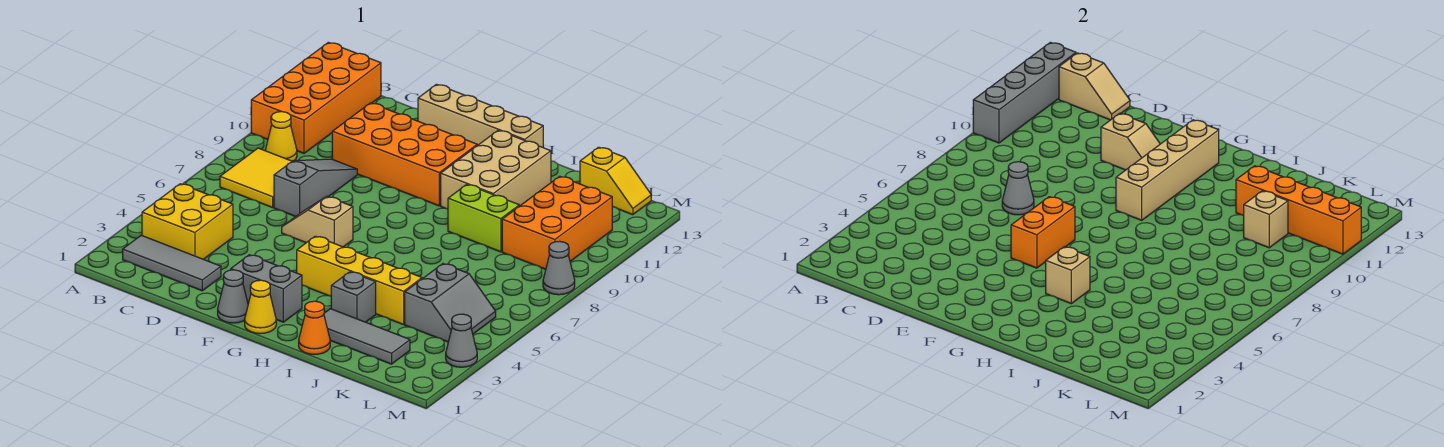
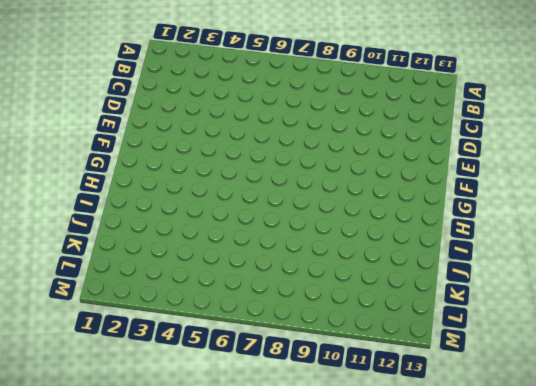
none -> orange brick A10:B13 level 1
none -> grey tile B2:D2 level 1
none -> yellow brick B3:C4 level 1
none -> yellow tile B7:C8 level 1

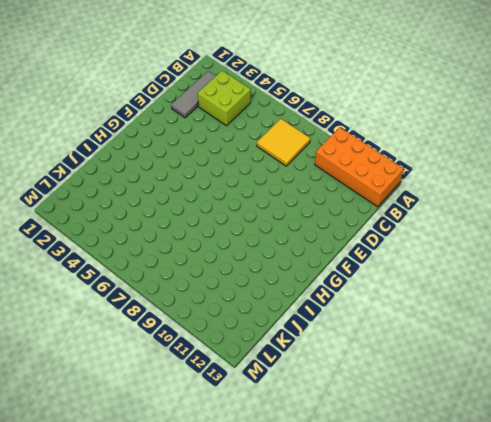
lime brick B3:C4 level 1 -> yellow brick B3:C4 level 1
none -> yellow cone B9 level 1
none -> grey slope D7:D9 level 1 top 7
none -> orange brick D10:G11 level 1
none -> tan slope E6:F6 level 1 top F

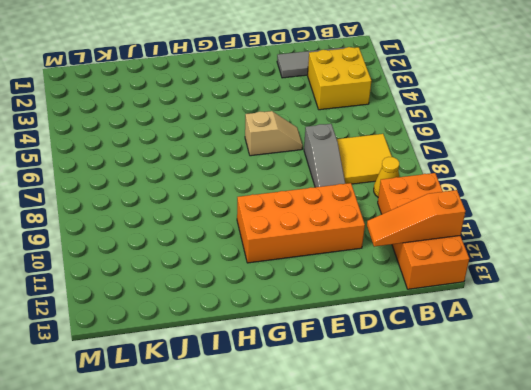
orange slope A12:C12 level 2 top A -> grey brick A10:A13 level 2
none -> tan brick E13:H13 level 1
none -> grey cone F1 level 1
none -> grey brick F2:G2 level 1
none -> yellow cone G1 level 1

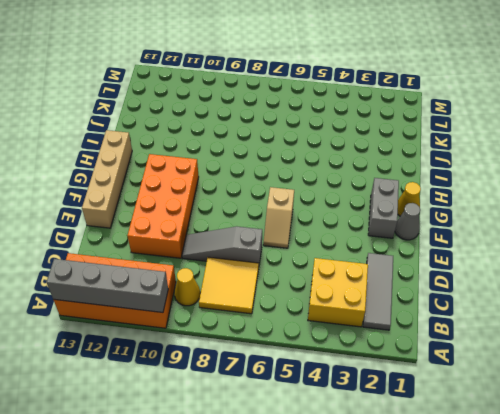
none -> yellow brick G4:J4 level 1
none -> tan brick H10:I12 level 1
none -> orange cone I1 level 1
none -> grey tile I2:K2 level 1

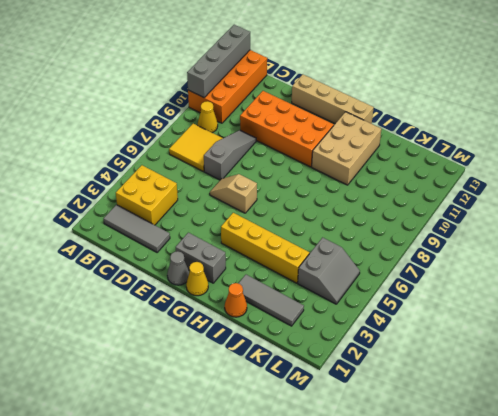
none -> grey brick I3 level 1
none -> lime brick I9:J9 level 1
none -> orange brick K9:L11 level 1
none -> yellow slope K13:L13 level 1 top K

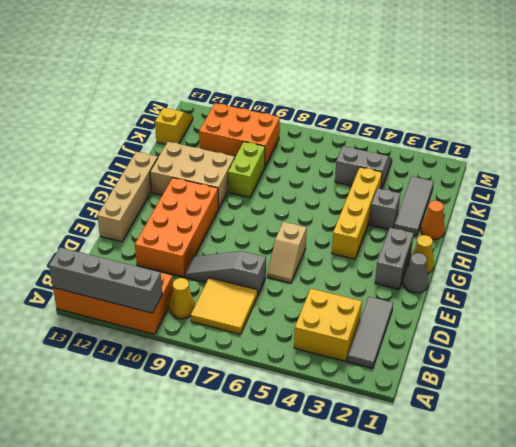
none -> grey cone M3 level 1
none -> grey cone M8 level 1
none -> tan slope B13:C13 level 2 top B
none -> grey cone D7 level 2

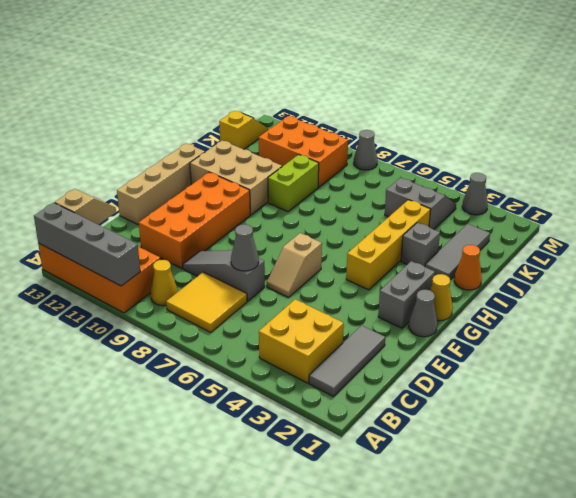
none -> tan slope E11:F11 level 2 top E
none -> orange brick F5:F6 level 2
none -> tan brick G9:G12 level 2
none -> tan brick H4 level 2

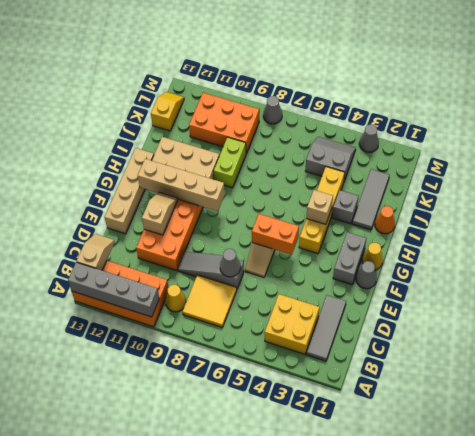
none -> orange brick J11:M11 level 2
none -> tan brick K10 level 2

